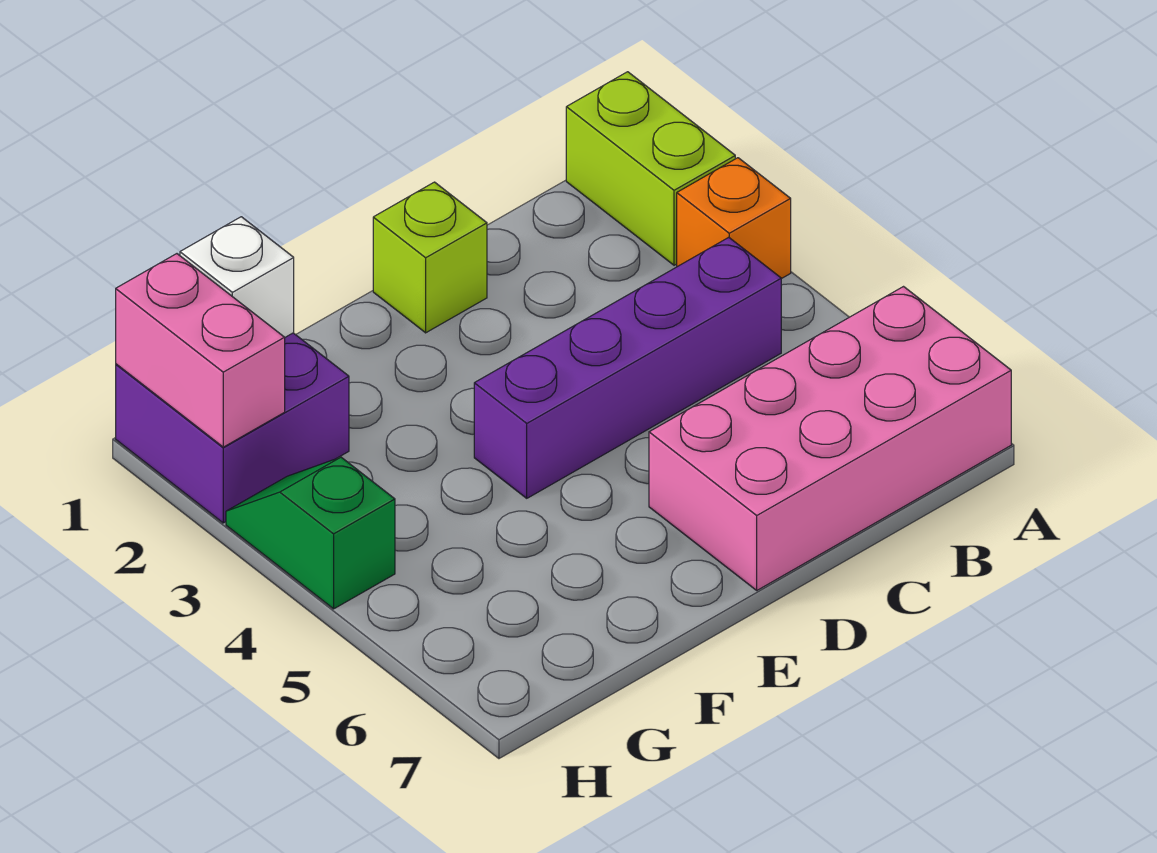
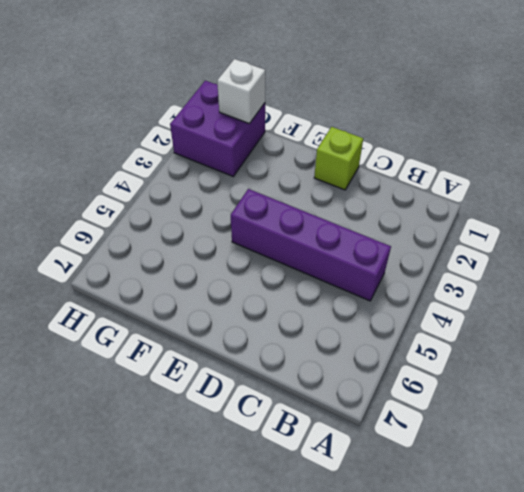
none -> lime brick A1:A2 level 1
none -> orange brick A3 level 1

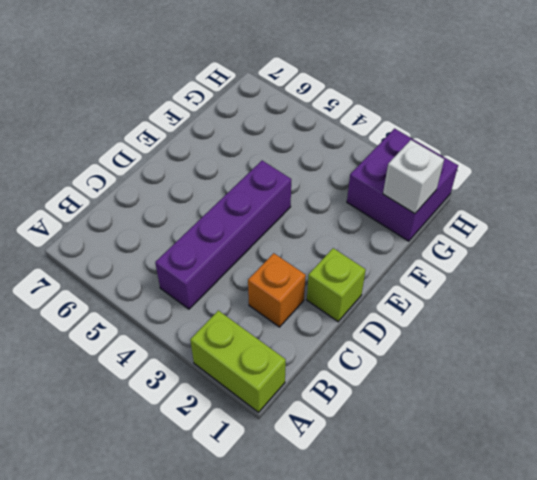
orange brick C2 level 1 -> orange brick A3 level 1
none -> pink brick A6:D7 level 1
none -> green slope H3:H4 level 1 top 4

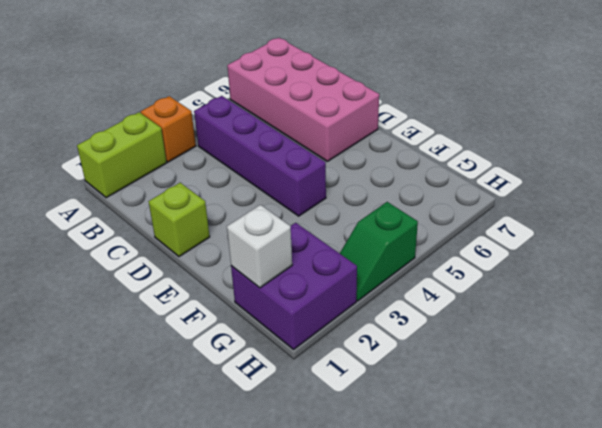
none -> pink brick H1:H2 level 2

